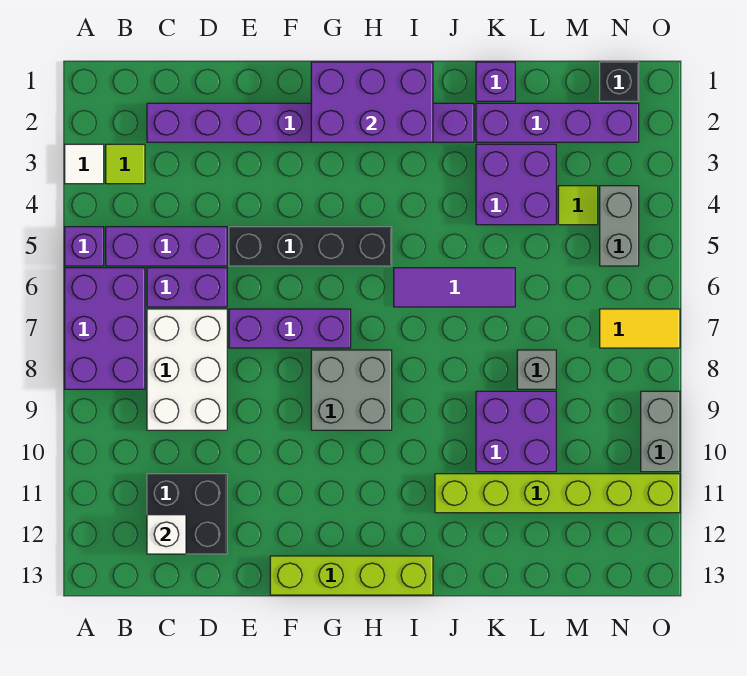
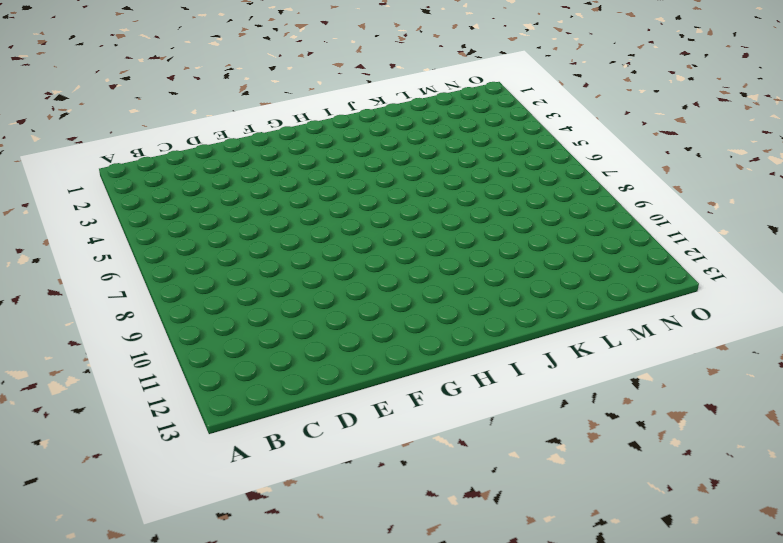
none -> white tile A3 level 1
none -> purple brick A5 level 1
none -> purple brick A6:B8 level 1

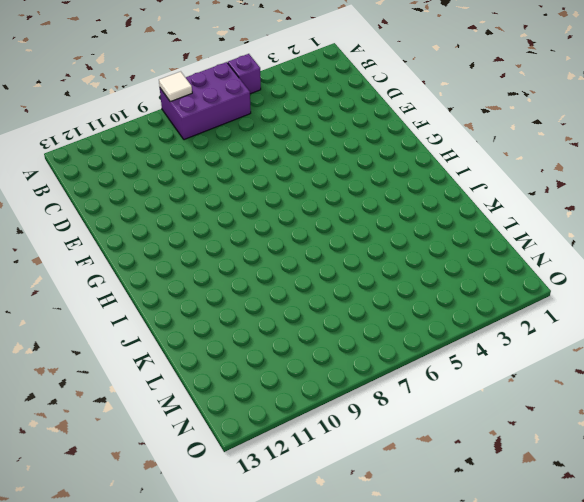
white tile A8 level 2 -> white tile A3 level 1
none -> lime tile B3 level 1
none -> purple brick B5:D5 level 1
none -> purple brick C2:J2 level 1

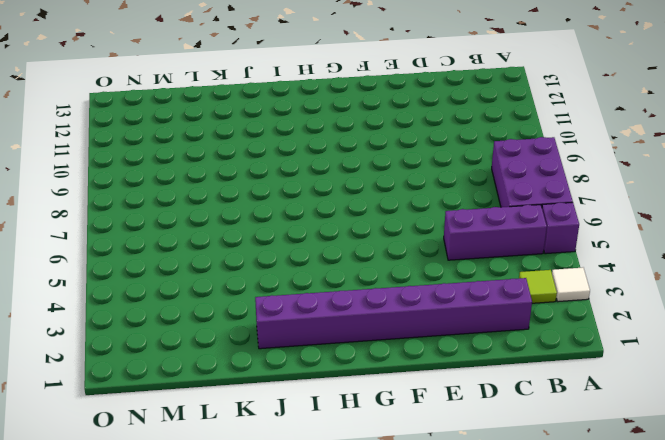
none -> purple brick C6:D6 level 1
none -> white brick C7:D9 level 1
none -> black brick C11:D12 level 1

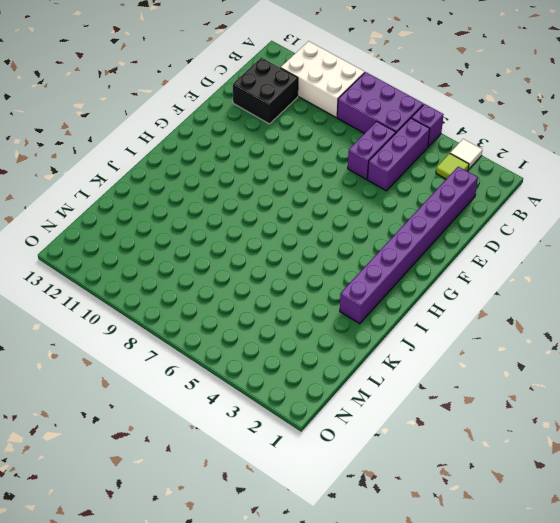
white brick A9:B11 level 1 -> white brick C7:D9 level 1
none -> black brick E5:H5 level 1
none -> purple brick E7:G7 level 1
none -> lime brick F13:I13 level 1

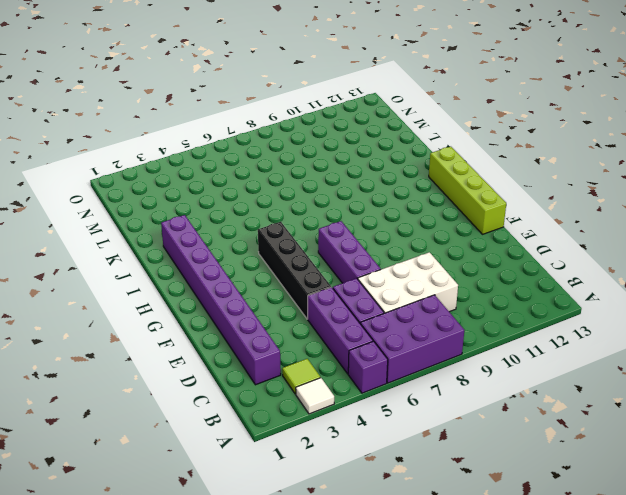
none -> black brick C11:D12 level 1
none -> grey brick G8:H9 level 1
none -> purple tile I6:K6 level 1

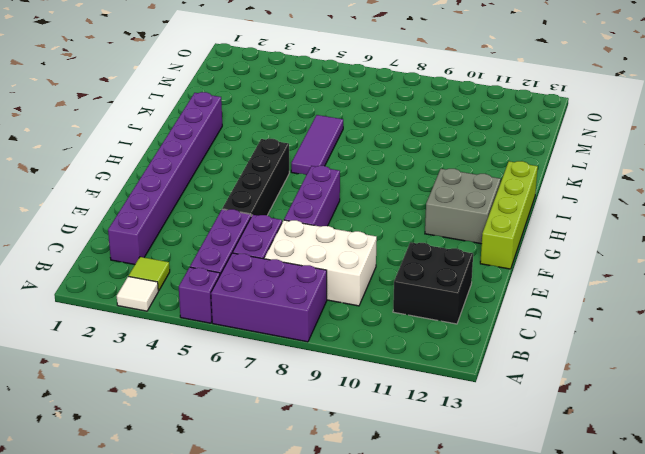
grey brick G11:H12 level 1 -> grey brick G8:H9 level 1
none -> lime brick J11:O11 level 1
none -> purple brick K1 level 1
none -> purple brick K2:N2 level 1

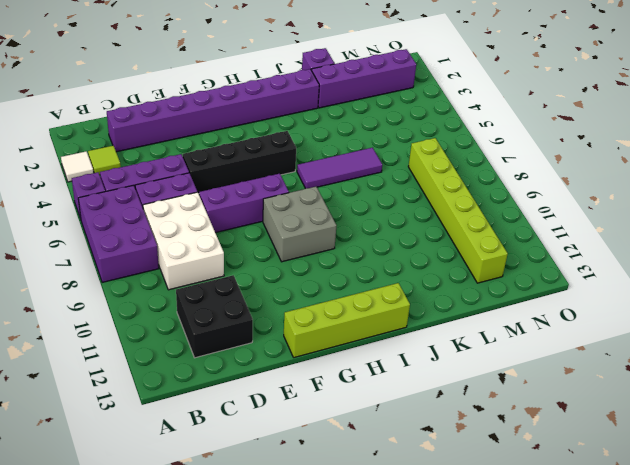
lime brick M7:M12 level 1 -> lime brick J11:O11 level 1
none -> purple brick K3:L4 level 1
none -> purple brick K9:L10 level 1
none -> grey brick L8 level 1

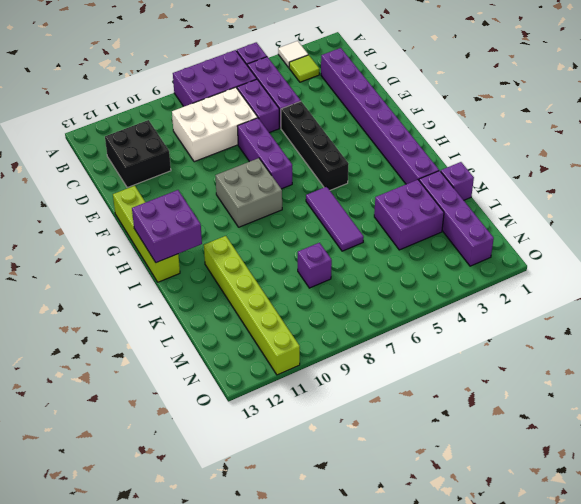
purple brick H12:I13 level 2 -> purple brick K9:L10 level 1
purple brick L8 level 1 -> grey brick L8 level 1
none -> lime tile M4 level 1
none -> black brick N1 level 1
none -> grey brick N4:N5 level 1

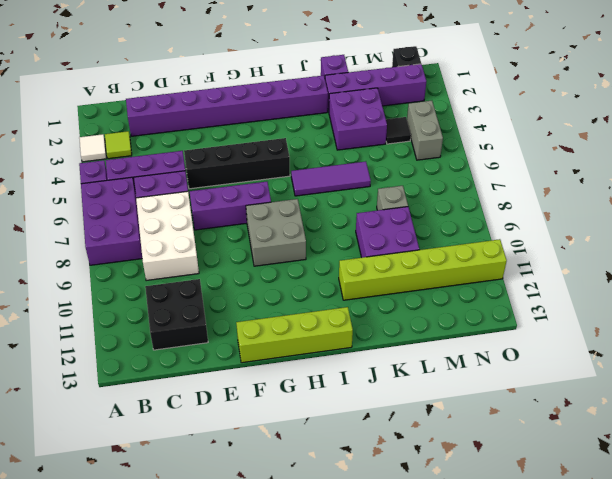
black tile M4 level 1 -> lime tile M4 level 1
none -> yellow tile N7:O7 level 1
none -> grey brick O9:O10 level 1
none -> white brick C12 level 2

